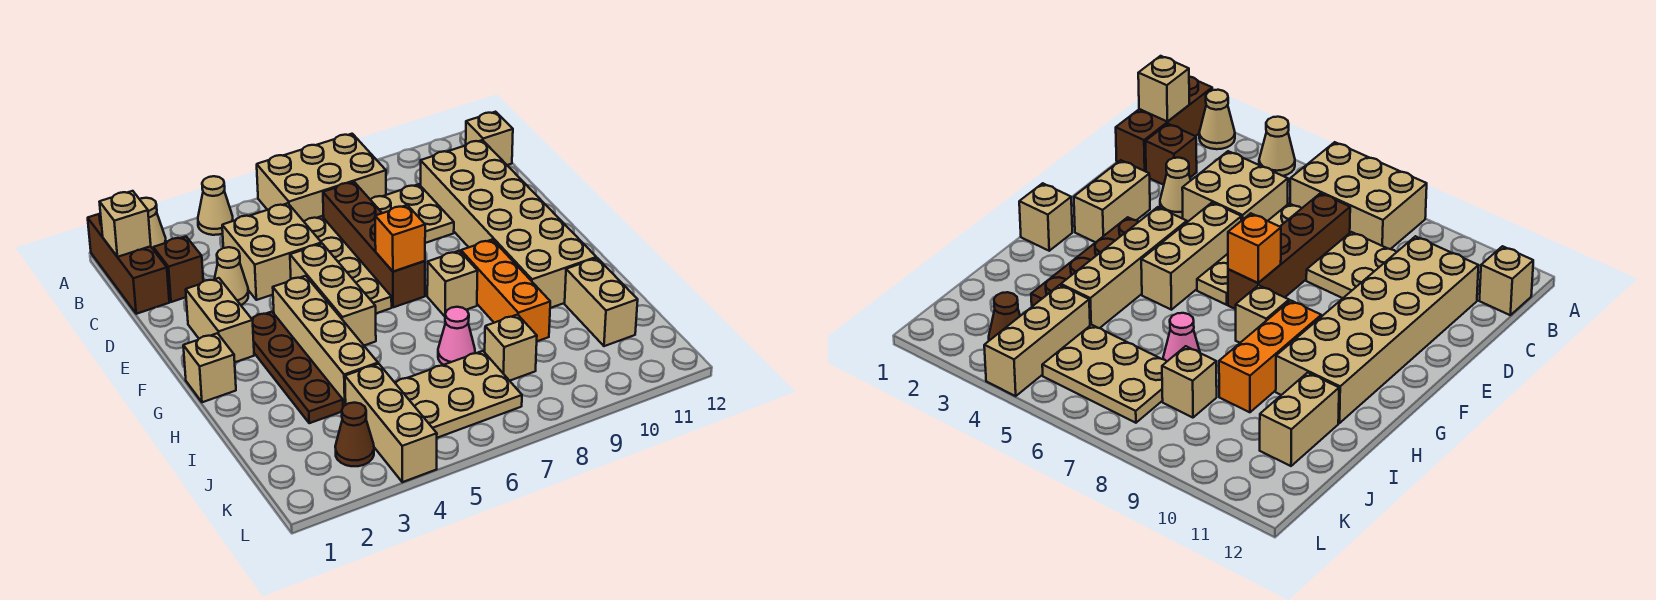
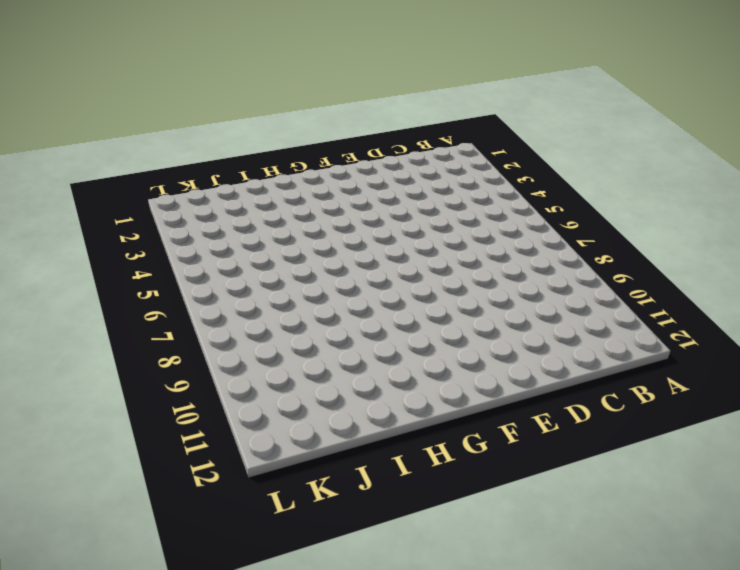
none -> brown brick A1:C1 level 1
none -> tan cone A2 level 1
none -> tan cone A4 level 1

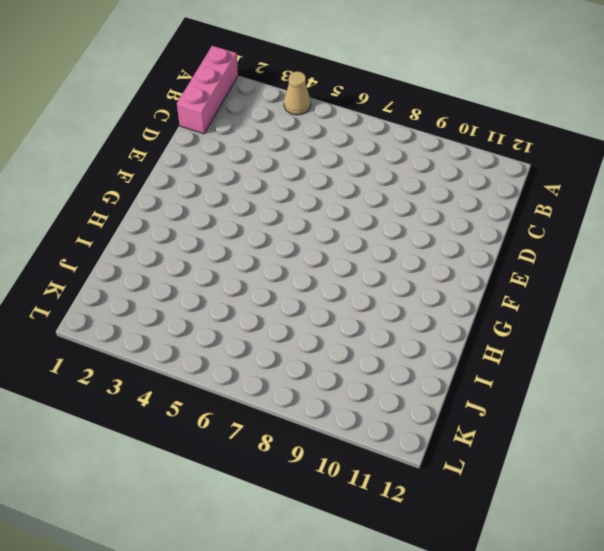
pink brick A1:C1 level 1 -> brown brick A1:C1 level 1
none -> tan cone A2 level 1
none -> tan brick A6:B8 level 1
none -> tan brick B12 level 1

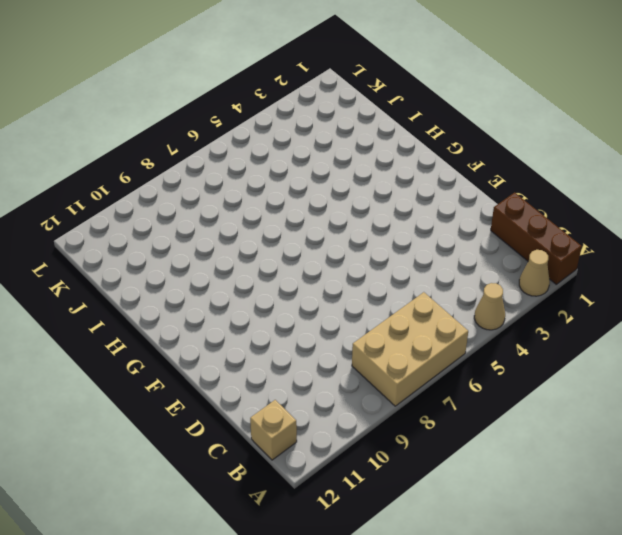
none -> brown brick C2 level 1
none -> tan brick C4:D5 level 1
none -> tan plate C6:F6 level 1

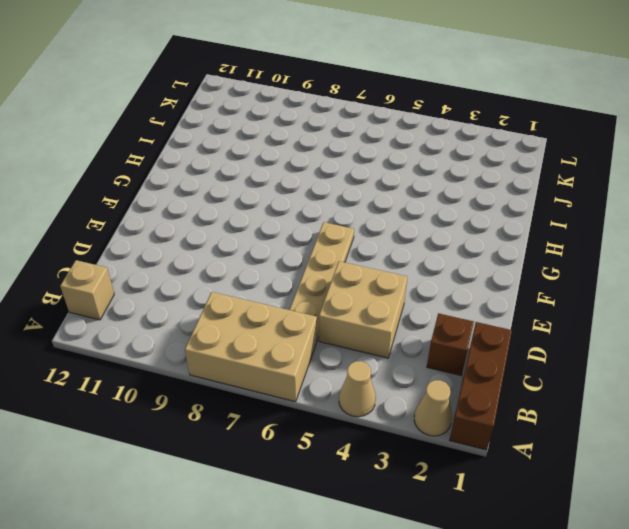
none -> brown brick C7:F7 level 1
none -> tan plate C8:D9 level 1
none -> tan brick C10:H11 level 1

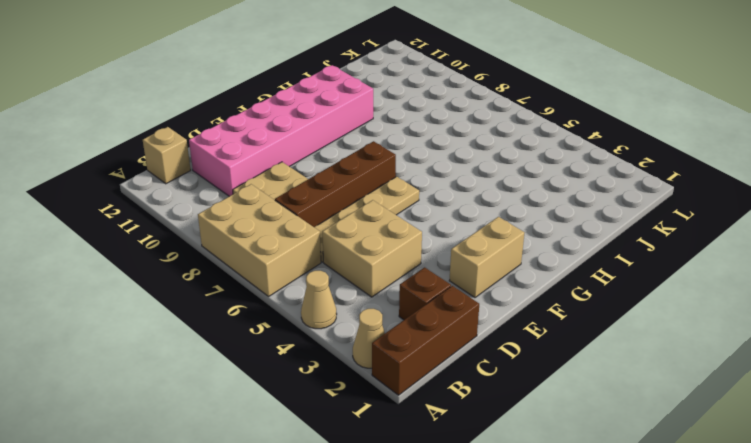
pink brick C10:H11 level 1 -> tan brick C10:H11 level 1
none -> tan cone D3 level 1
none -> tan brick E5:G5 level 1
none -> brown plate F3:I3 level 1

